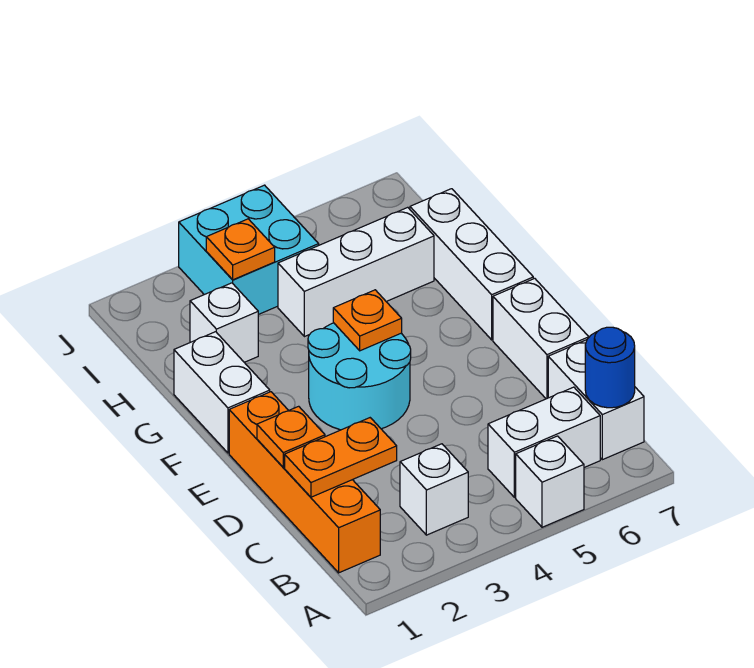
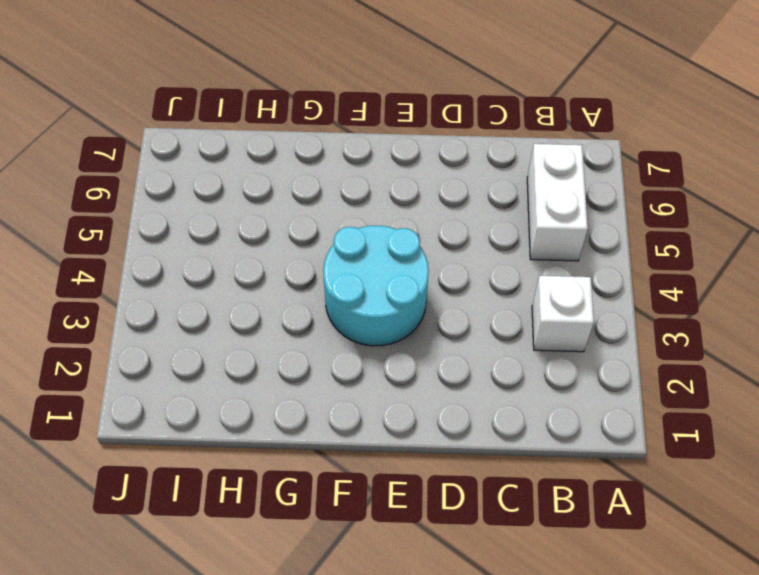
none -> white brick A5 level 1
none -> orange brick B1:E1 level 1
none -> white brick B7:C7 level 1

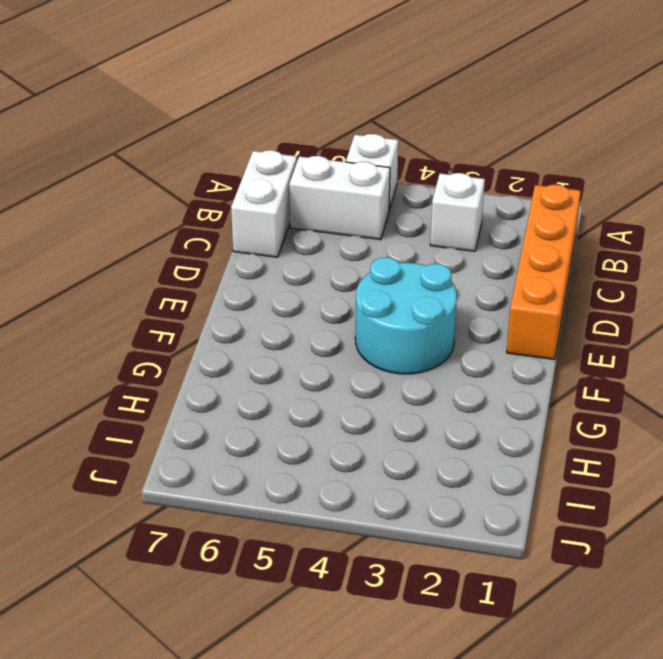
none -> white brick D7:E7 level 1
none -> white brick F1:G1 level 1
none -> white brick F7:H7 level 1

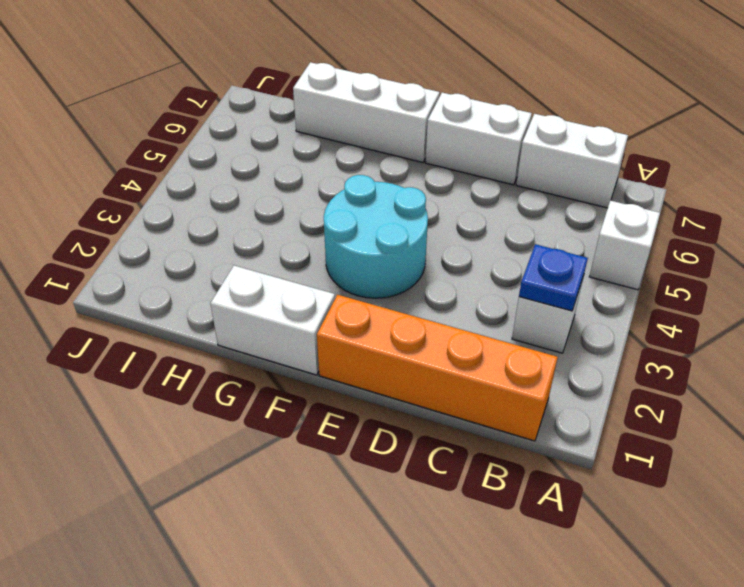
blue plate B3 level 2 -> none
none -> white brick B5:B6 level 1
none -> white brick H2 level 1
none -> white brick H4:H6 level 1

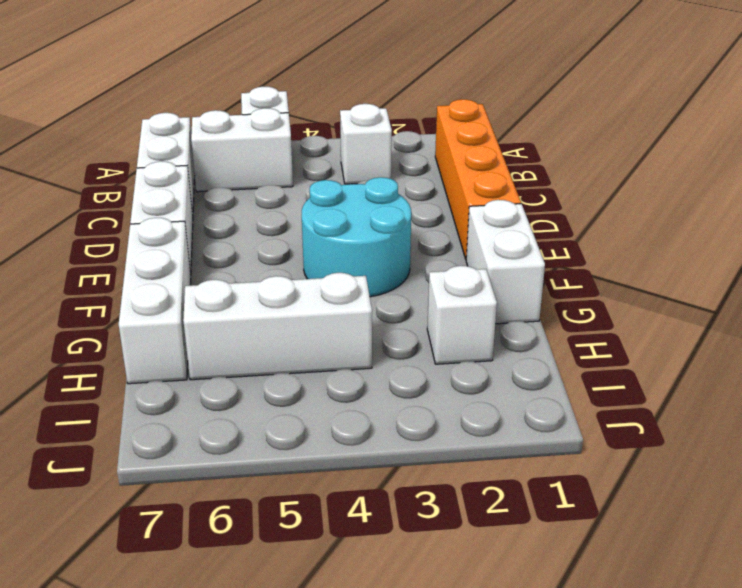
none -> cyan brick I3:J4 level 1
none -> blue round brick B7 level 2
none -> orange plate C1:C2 level 2

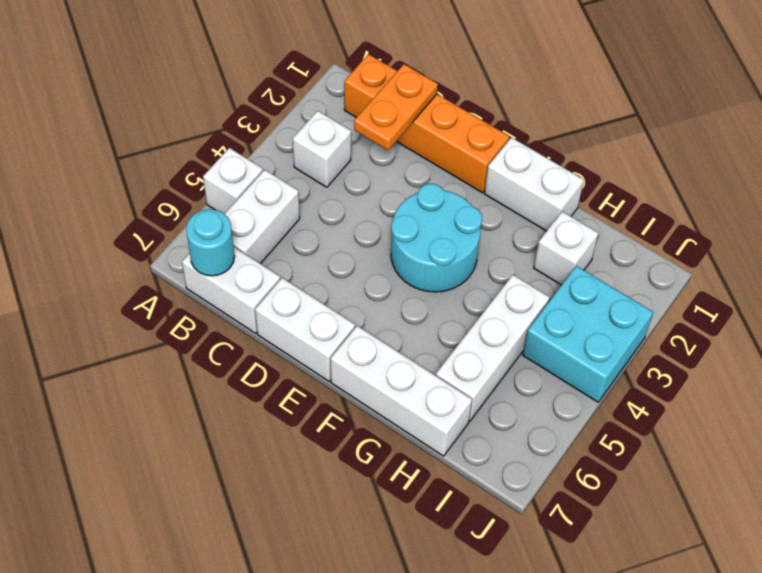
cyan round brick B7 level 2 -> blue round brick B7 level 2
none -> orange plate D1 level 2
none -> orange plate F4 level 2
none -> orange plate I3 level 2

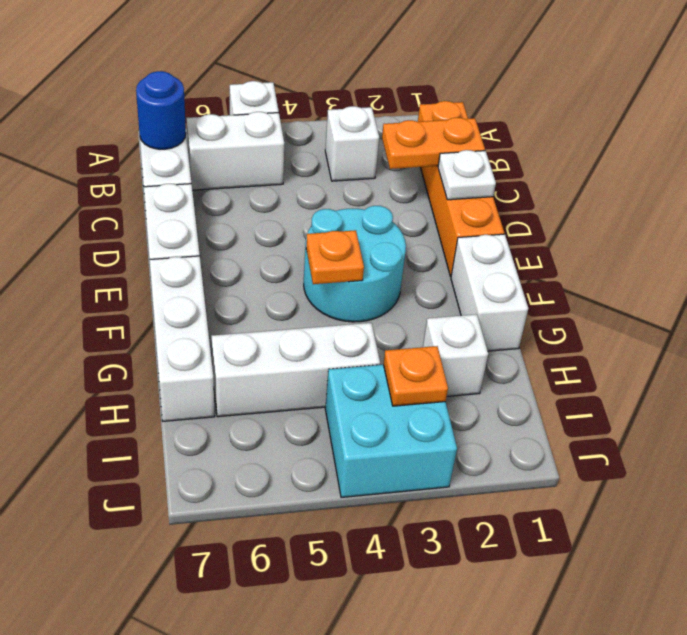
white plate D1 level 2 -> orange plate D1 level 2

